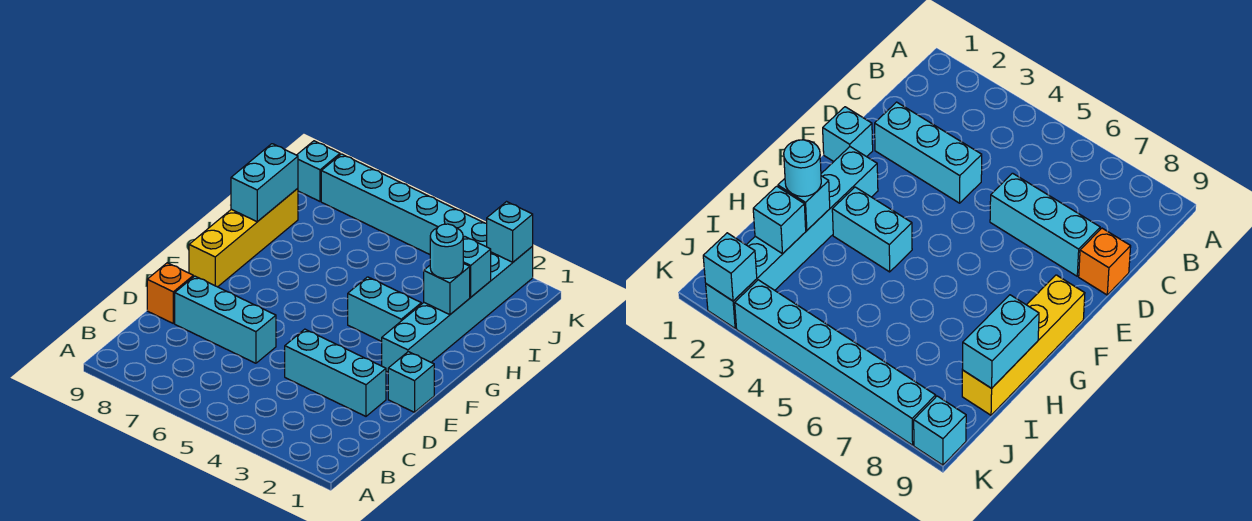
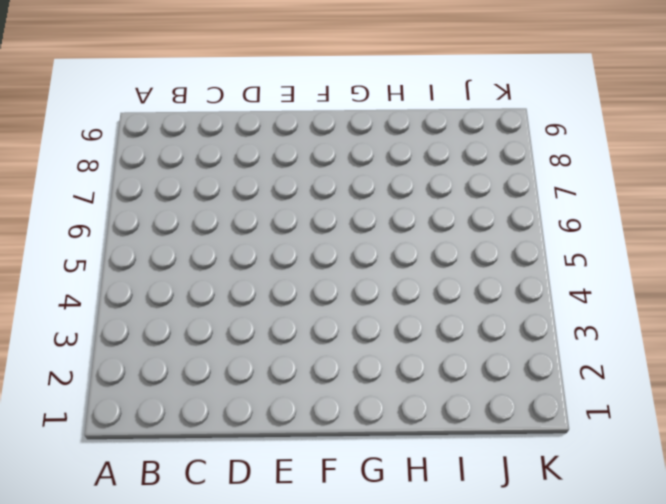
none -> cyan brick D2:D4 level 1
none -> cyan brick D6:D8 level 1
none -> orange brick D9 level 1

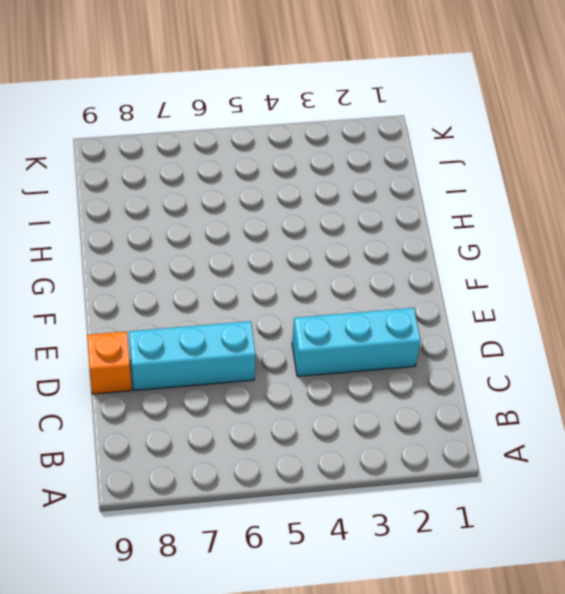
none -> cyan brick E1 level 1
none -> cyan brick F2:K2 level 1
none -> yellow brick F9:I9 level 1

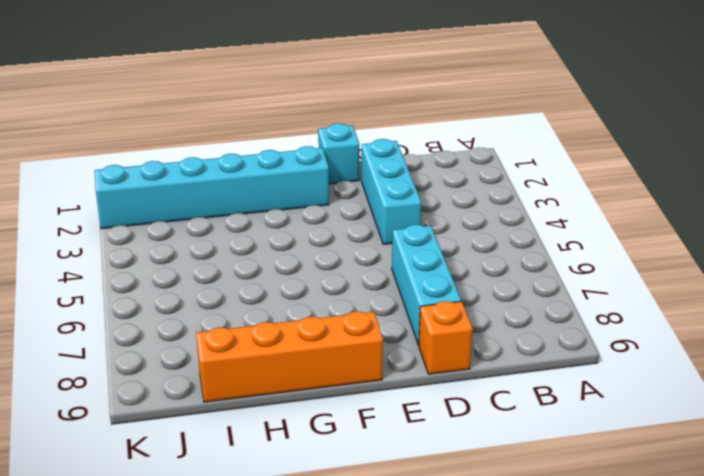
orange brick F9:I9 level 1 -> yellow brick F9:I9 level 1
none -> cyan brick G3:G4 level 1
none -> cyan brick K3:K8 level 1
none -> cyan brick K9 level 1

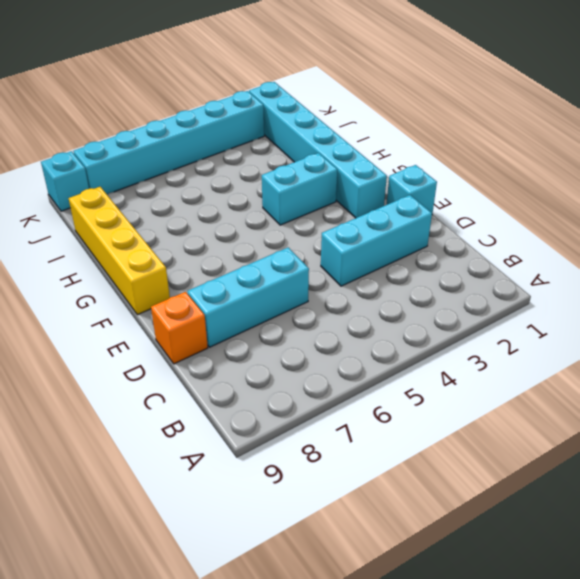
none -> cyan brick H2 level 2
none -> cyan brick H9:I9 level 2
none -> cyan brick I2 level 2

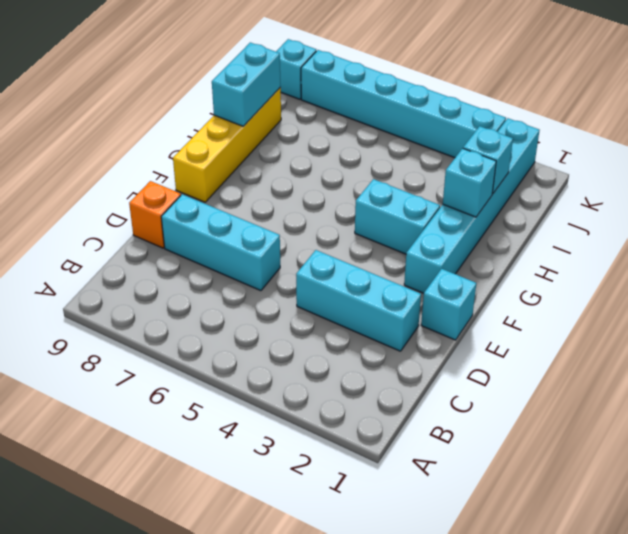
none -> cyan brick K2 level 2
none -> cyan round brick H2 level 3

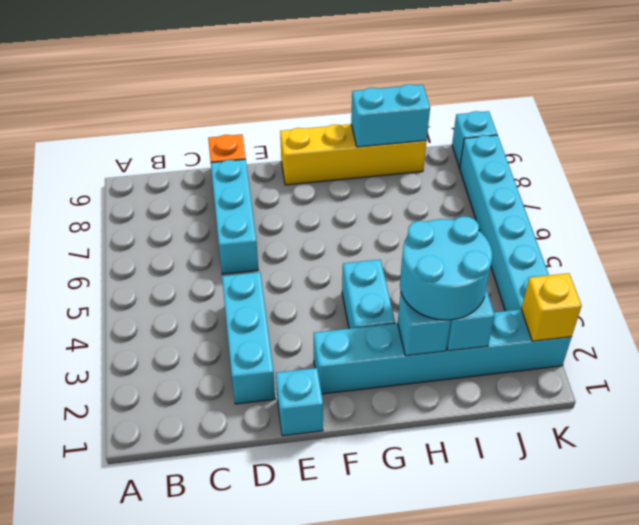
cyan round brick H2:I3 level 3 -> cyan round brick H2 level 3
yellow brick K2 level 2 -> cyan brick K2 level 2

